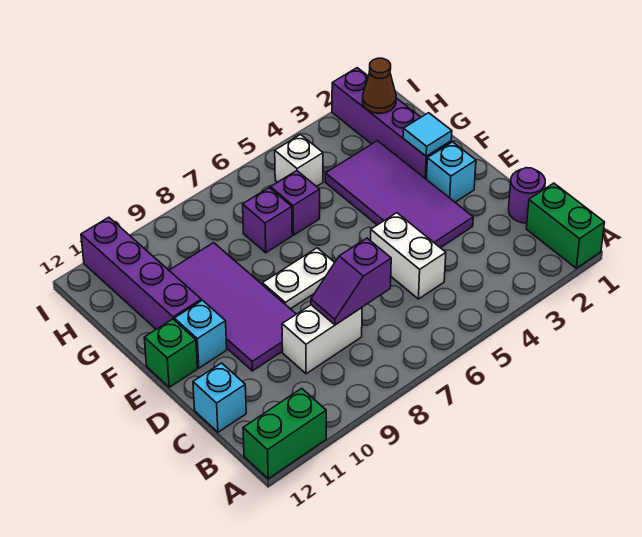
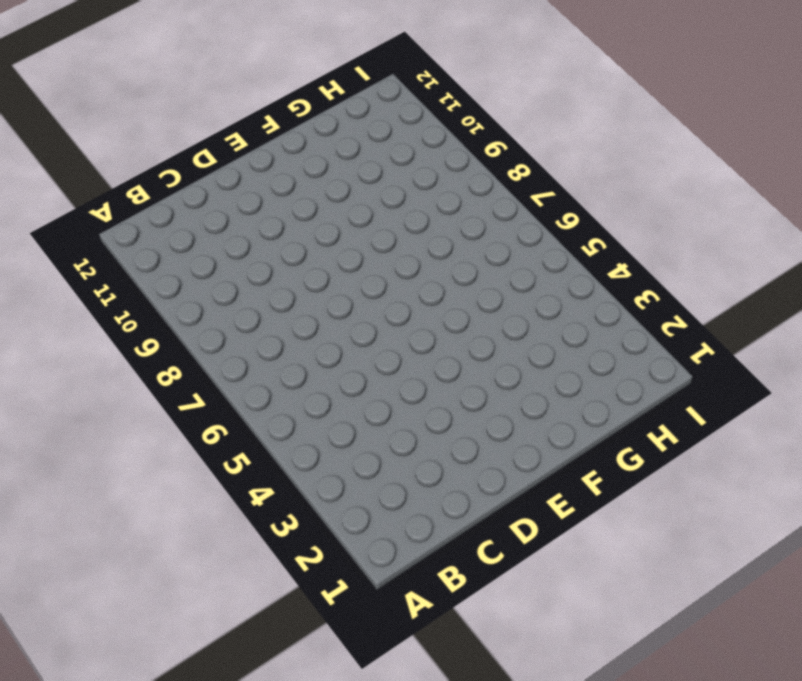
none -> green brick A1:B1 level 1
none -> green brick A11:A12 level 1
none -> purple round brick C1 level 1

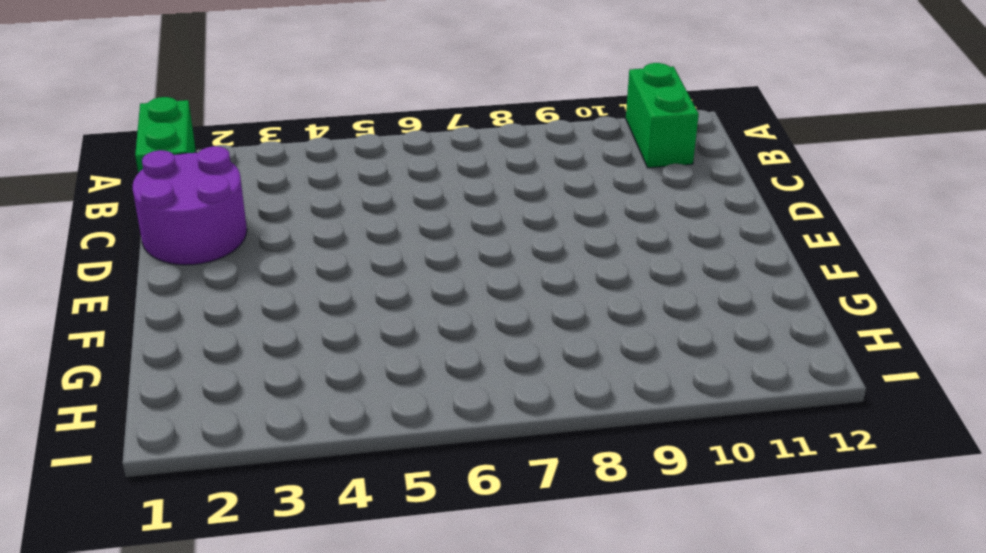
green brick A11:B11 level 1 -> green brick A11:A12 level 1
purple round brick C1:D2 level 1 -> purple round brick C1 level 1
none -> white brick C5:D5 level 1
none -> white brick C8:C9 level 1
none -> cyan brick C12 level 1

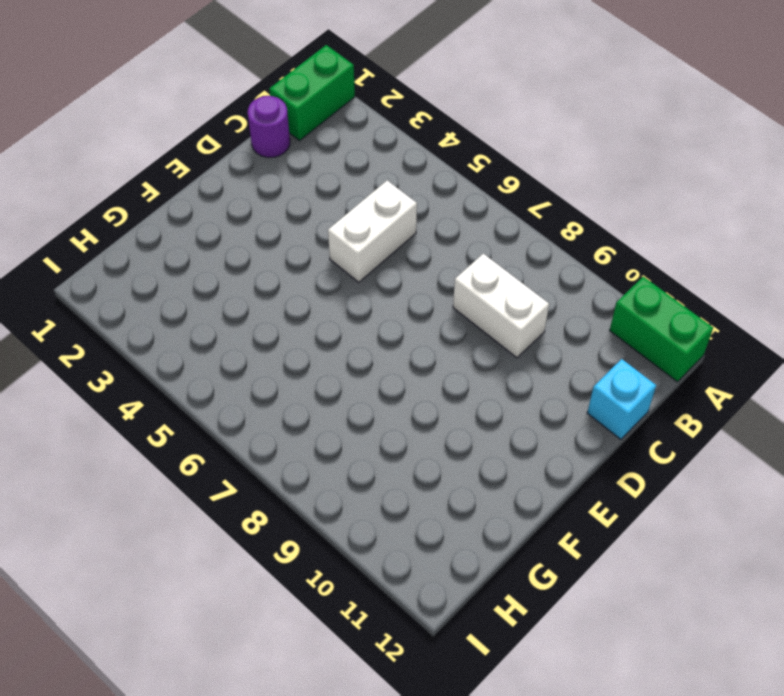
none -> purple tile D3:G4 level 1
none -> purple tile D9:G10 level 1
none -> cyan brick E2 level 1

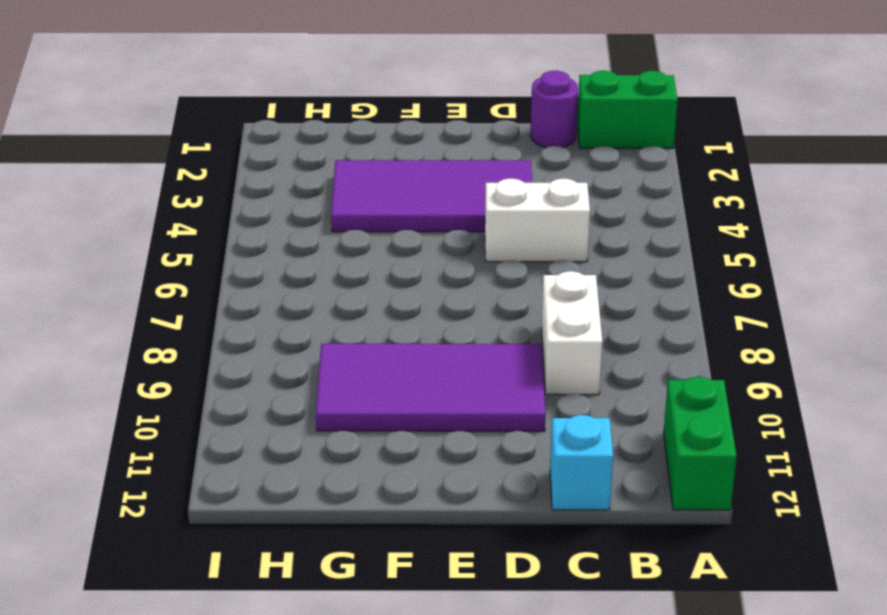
none -> cyan brick E2 level 1
none -> white plate E7:E8 level 1
none -> cyan brick E11 level 1

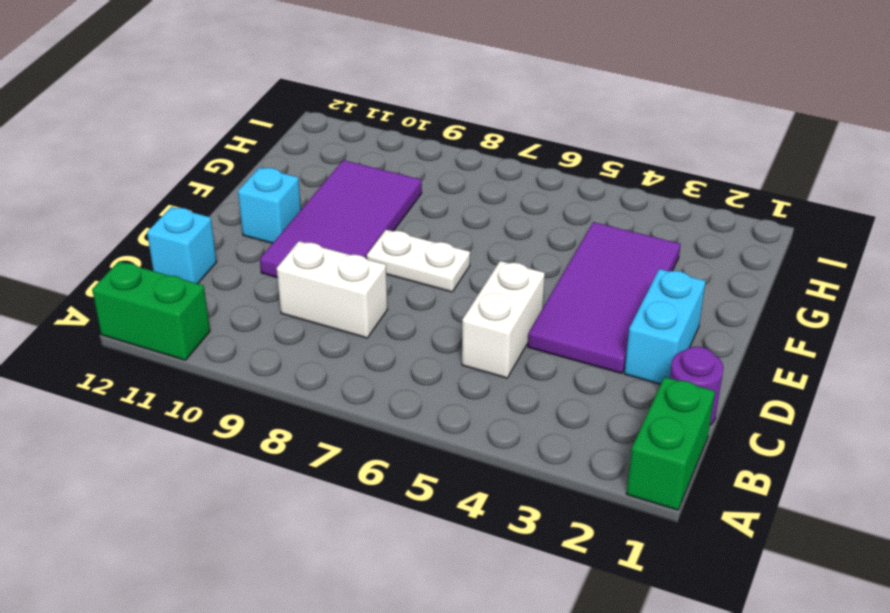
cyan brick D2:E2 level 1 -> cyan brick E2 level 1
none -> green brick E12 level 1
none -> purple brick F2:I2 level 1
none -> purple brick F11:I11 level 1

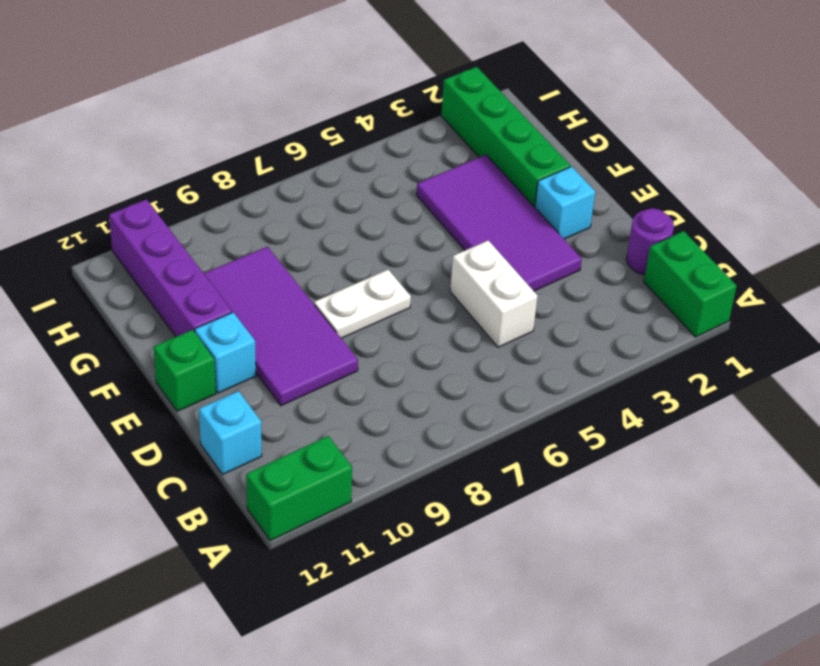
green brick F2:I2 level 1 -> purple brick F2:I2 level 1
none -> white brick C8:C9 level 1
none -> purple brick G6 level 1
none -> purple brick G7 level 1

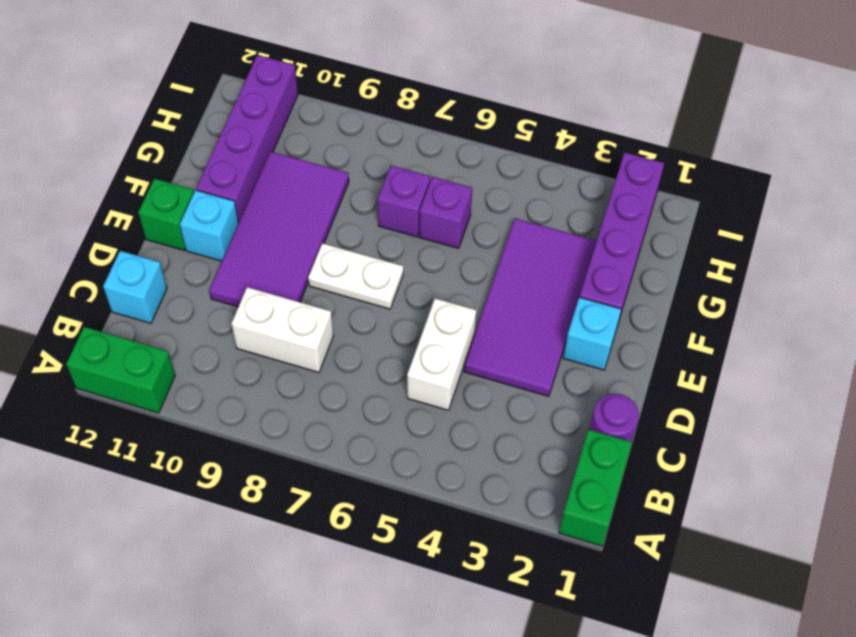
none -> white brick H5 level 1
none -> purple slope C7:C8 level 2 top 7
none -> cyan tile F2 level 2

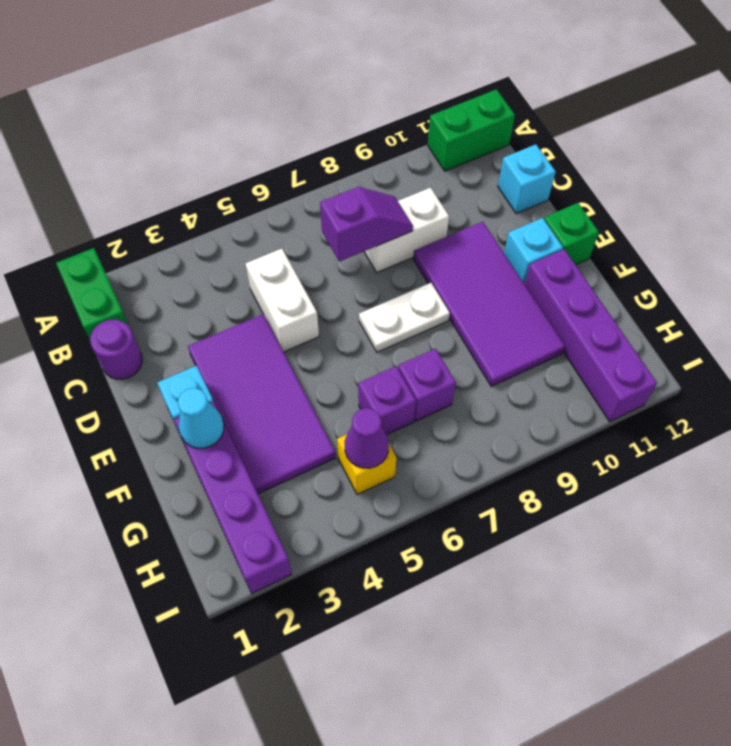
cyan cone F2 level 2 -> cyan tile F2 level 2
yellow brick H5 level 1 -> white brick H5 level 1
purple cone H5 level 2 -> none
none -> brown cone H2 level 2

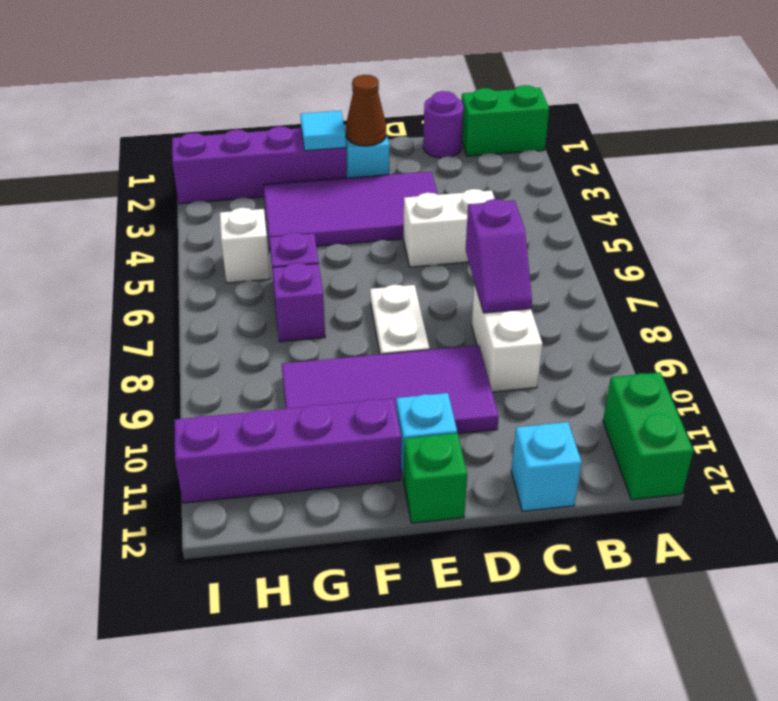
brown cone E2 level 2 -> brown cone H2 level 2

